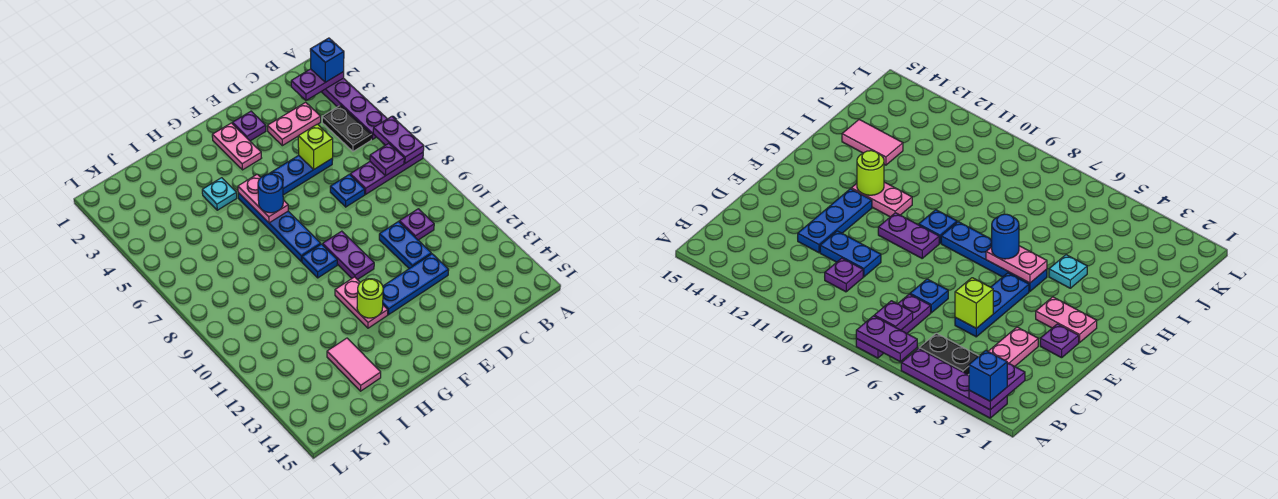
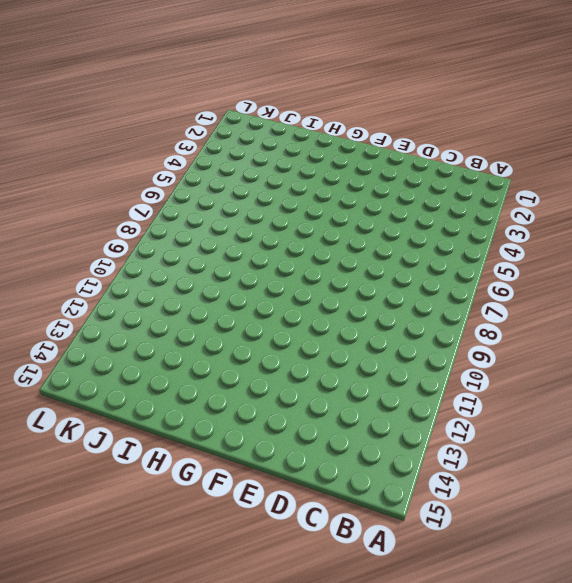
none -> purple plate A2:A5 level 1
none -> purple plate A7:C7 level 1
none -> black plate B4:B5 level 1

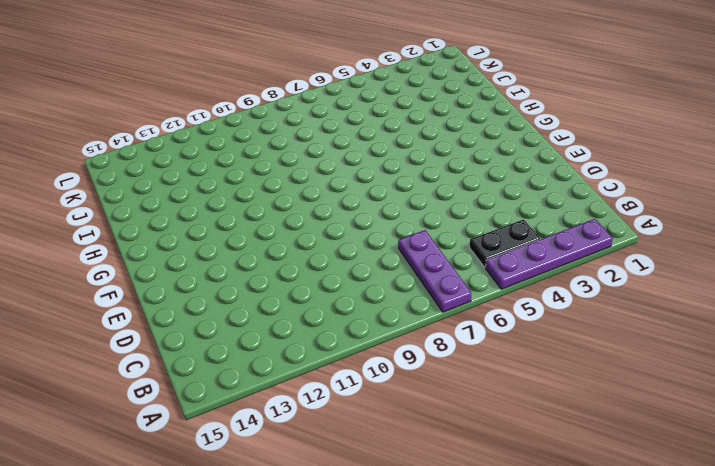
none -> pink plate C3:D3 level 1
none -> purple plate C10 level 1
none -> blue plate D5:F5 level 1

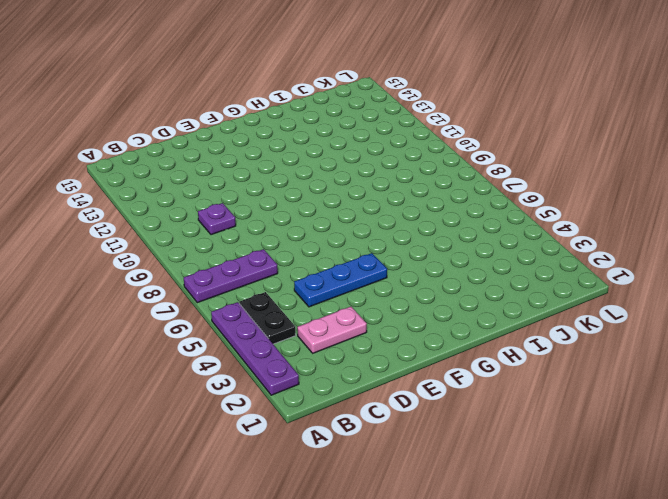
none -> blue plate D7 level 1
none -> blue plate D10:D11 level 1
none -> blue plate D12:F12 level 1

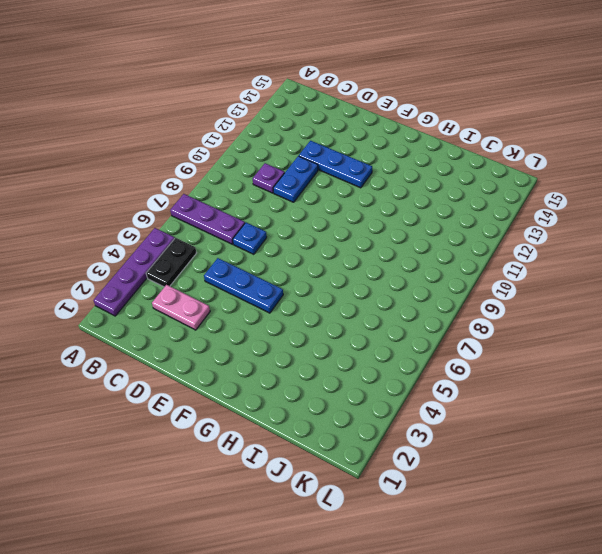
none -> purple plate E2 level 1
none -> pink plate F2:F3 level 1
none -> purple plate F9:F10 level 1

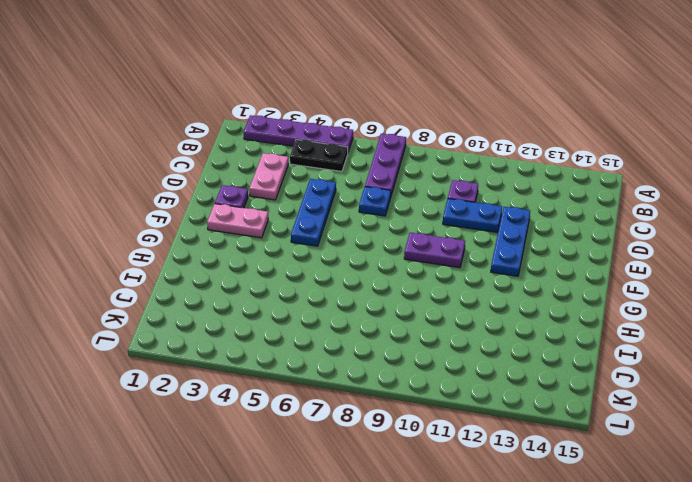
none -> blue plate G5:G8 level 1
none -> blue plate G9 level 1
none -> pink plate G11:G12 level 1

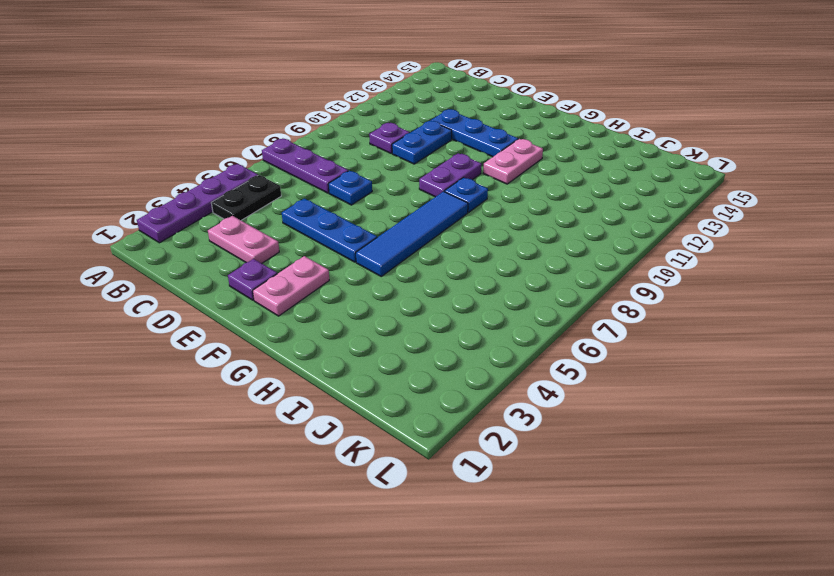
blue tile G5:G8 level 1 -> blue plate G5:G8 level 1
none -> cyan plate H4 level 1
none -> pink tile I13:I14 level 1
none -> purple plate A2:B2 level 2

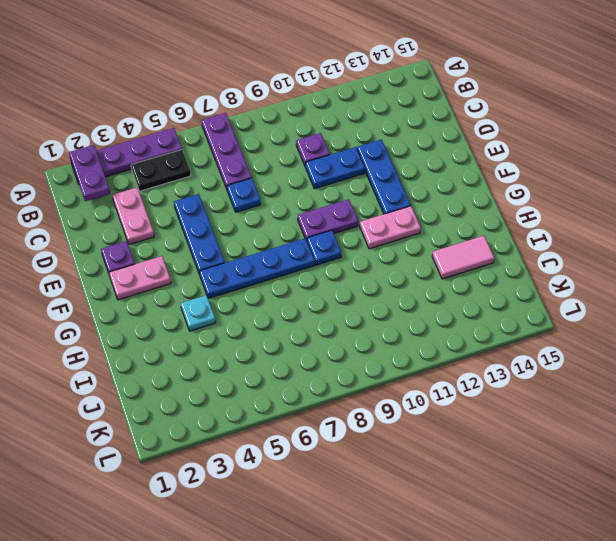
none -> purple plate A6:A7 level 2
none -> purple plate B7 level 2
none -> lime brick D5 level 2

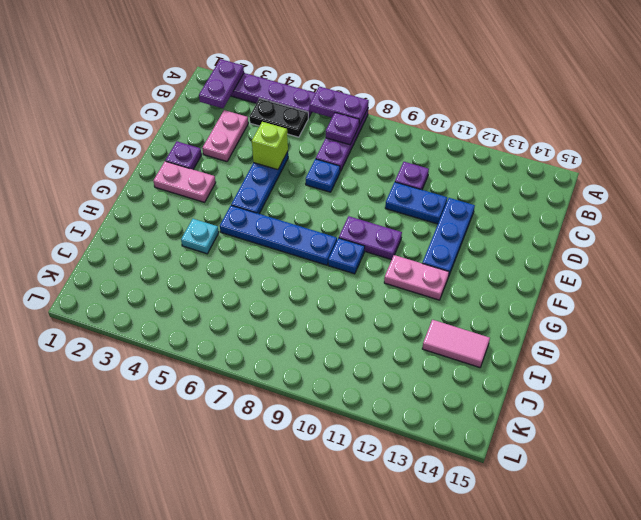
none -> pink plate G5:G6 level 2
none -> lime round brick G12 level 2
none -> blue brick A2 level 3

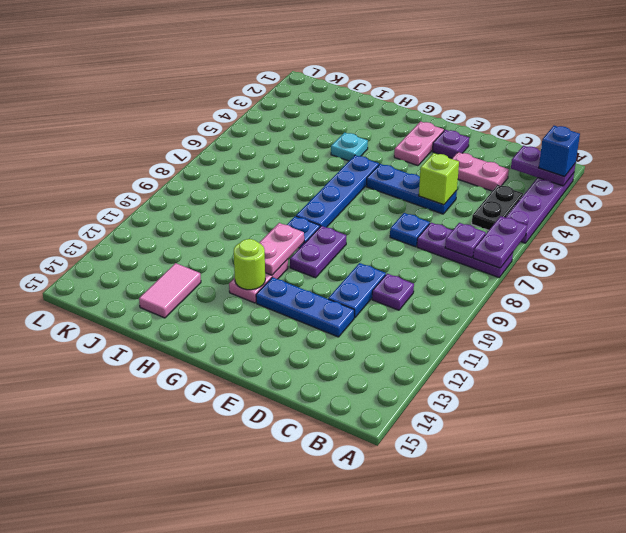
pink plate G10:G11 level 2 -> pink plate G5:G6 level 2
none -> blue round brick G6 level 3

